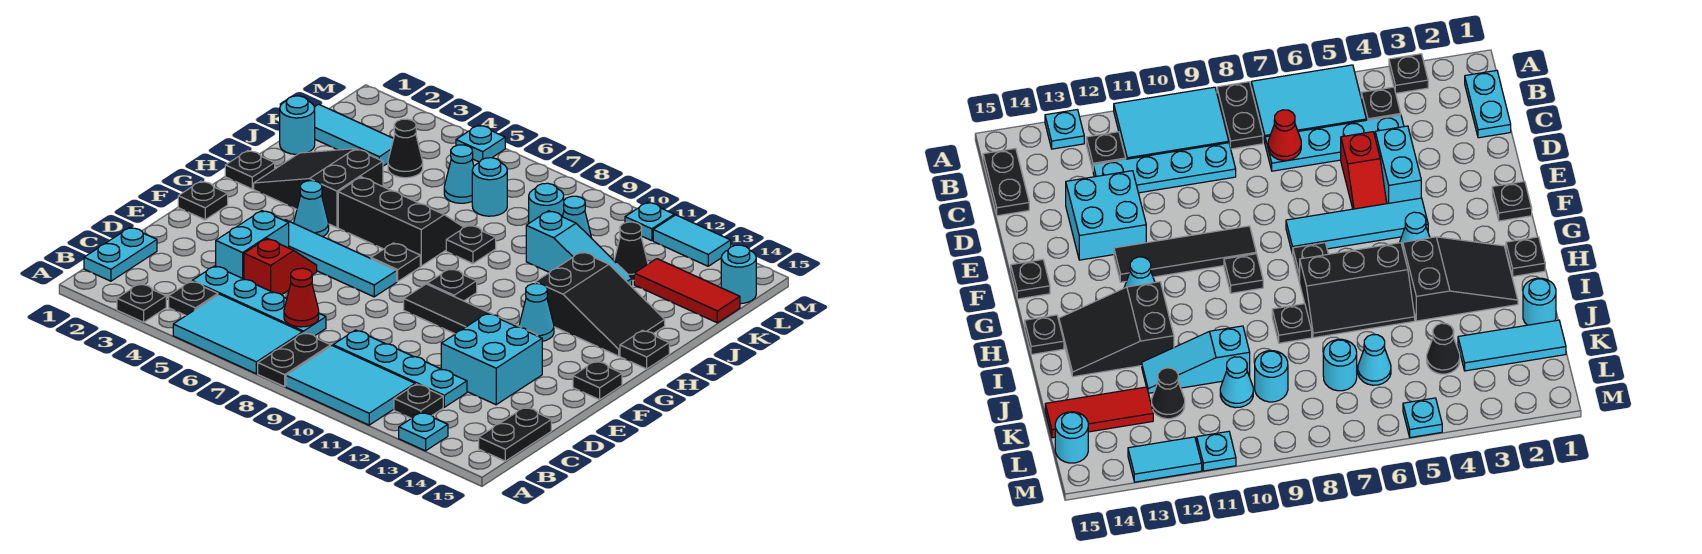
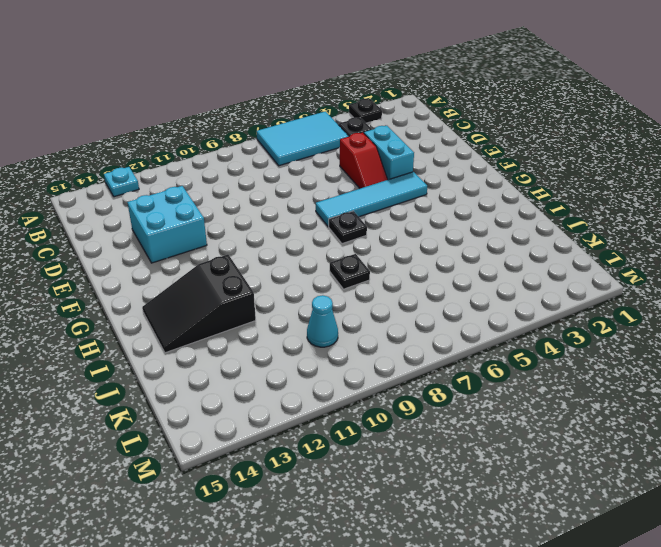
none -> black plate A8:B8 level 1
none -> cyan tile A9:B11 level 1
none -> cyan plate B1:C1 level 1
none -> black plate B12 level 1

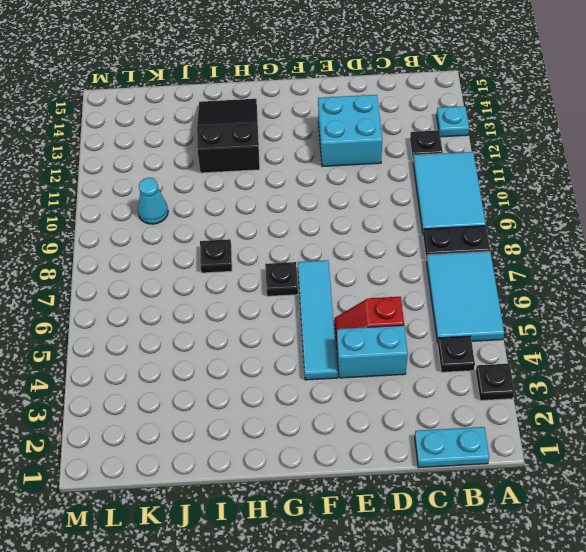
none -> black plate B15:C15 level 1
none -> cyan plate C4:C7 level 1
none -> cyan plate C9:C12 level 1
none -> black plate F1 level 1

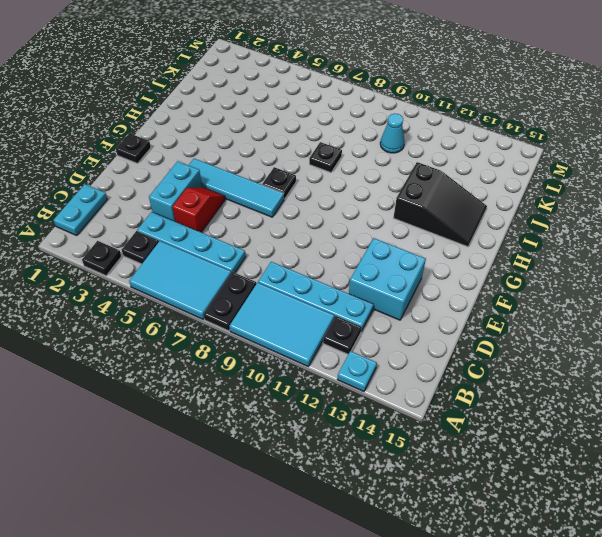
none -> black plate B15:C15 level 1
none -> black tile F9:F12 level 1
none -> black plate F15 level 1
none -> cyan cone G4 level 1

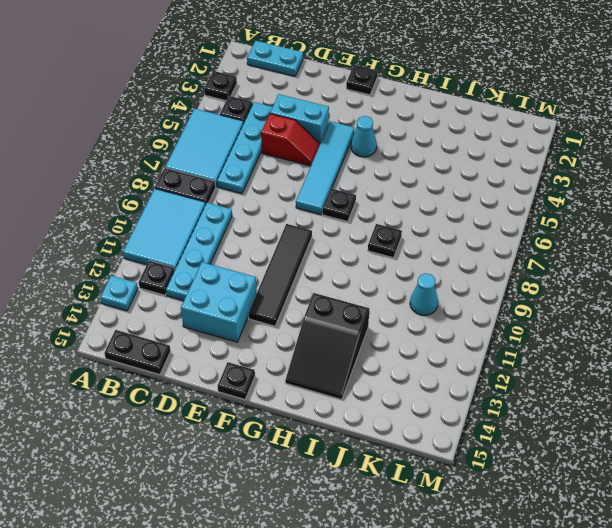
none -> black plate G9 level 1
none -> cyan cone G12 level 1
none -> black plate H1 level 1
none -> black slope H2:I4 level 1 top 4

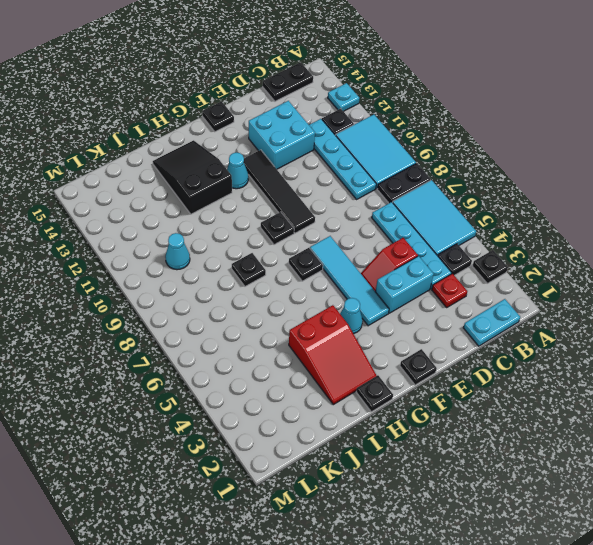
red plate C3 level 1 -> none
red slope H2:I4 level 1 top 4 -> black slope H2:I4 level 1 top 4
none -> black slope H5:I7 level 1 top H
none -> black plate H15 level 1
none -> cyan round brick J1 level 1
none -> cyan slope J10:J12 level 1 top 10

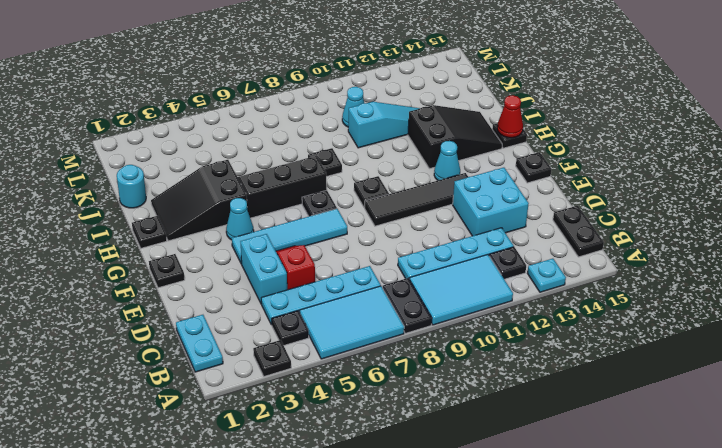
red cone H15 level 2 -> red cone C7 level 2
none -> cyan tile K1:K3 level 1
none -> black cone K4 level 1
none -> cyan cone K6 level 1
none -> cyan round brick K7 level 1

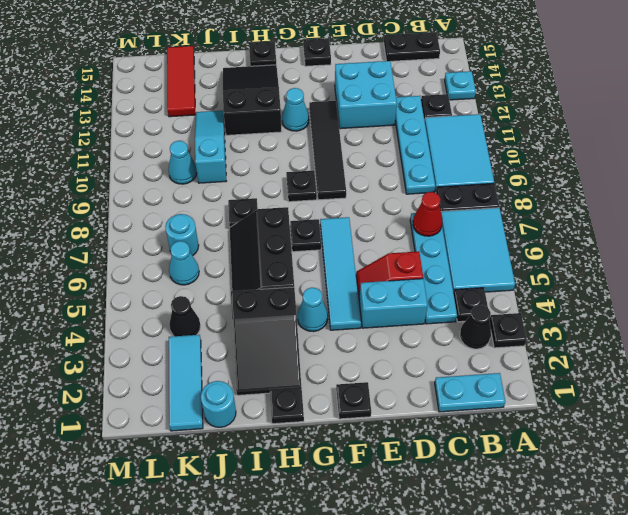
black cone B3 level 1 -> black cone K12 level 1
none -> cyan round brick K9 level 1
none -> cyan round brick L15 level 1
none -> cyan plate M5 level 1
none -> cyan plate M11 level 1

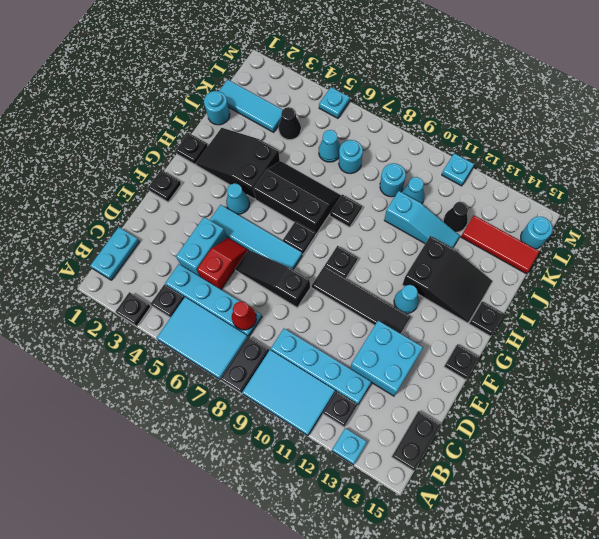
black slope E6:E8 level 1 top 8 -> none
none -> cyan tile M12:M13 level 1

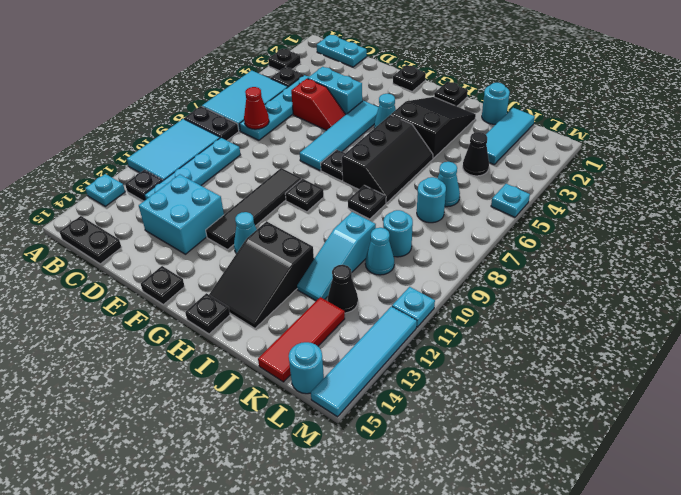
cyan tile M12:M15 level 1 -> cyan tile M12:M13 level 1

